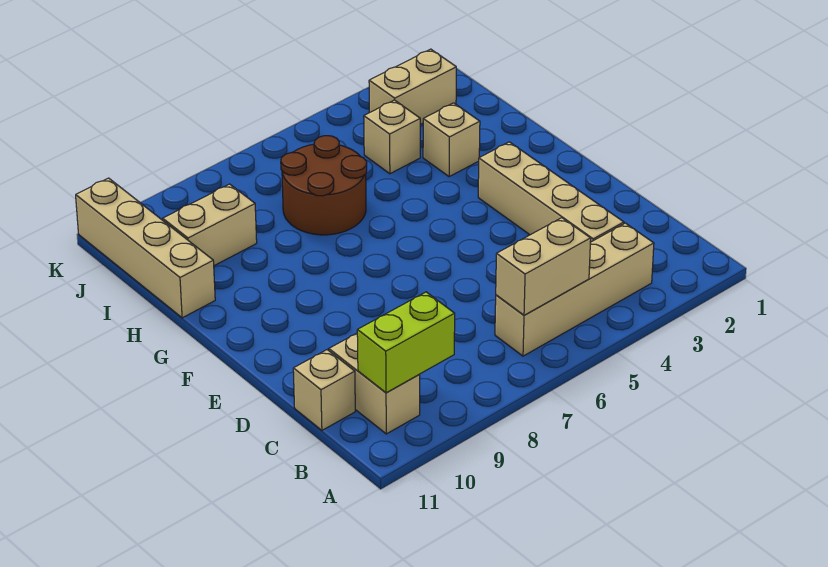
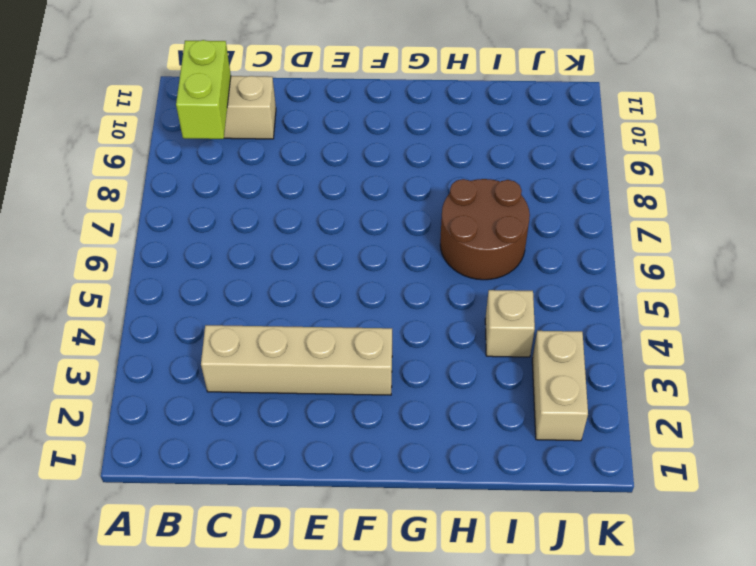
none -> tan brick B3:B6 level 1
none -> tan brick C11 level 1
none -> tan brick H3 level 1

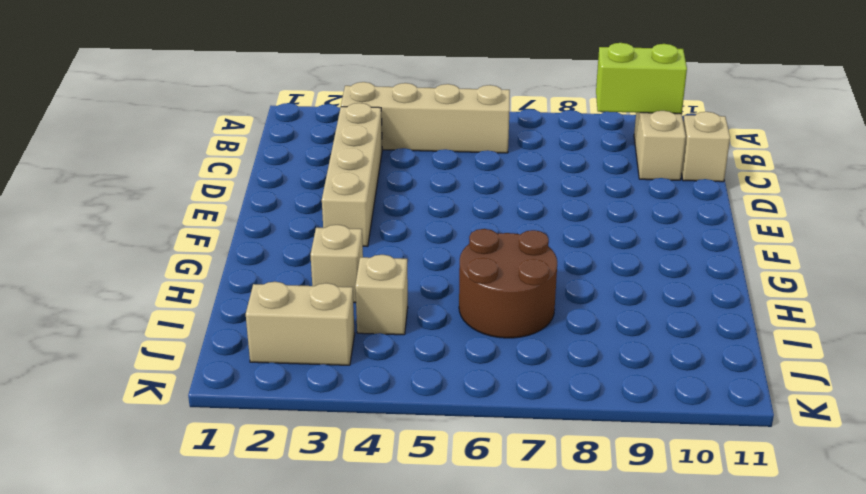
none -> tan brick H11:K11 level 1
none -> tan brick I9:I10 level 1
none -> tan brick B5:B6 level 2

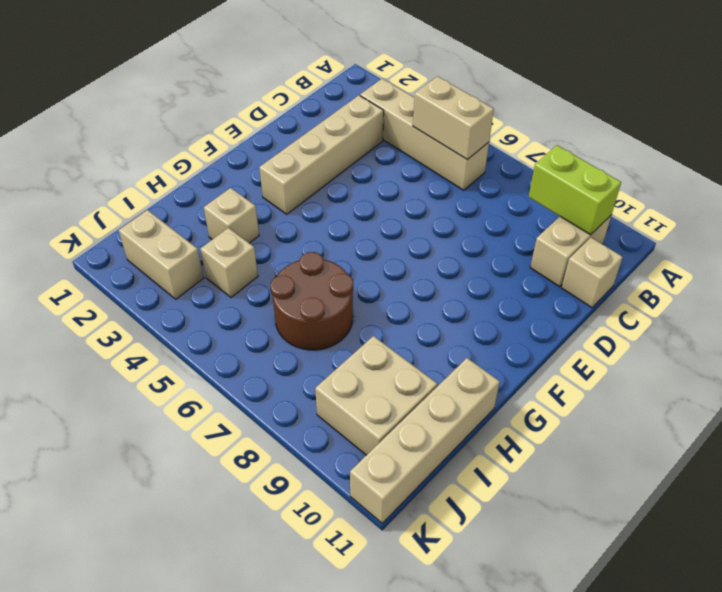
tan brick I9:J10 level 1 -> tan brick I9:I10 level 1

